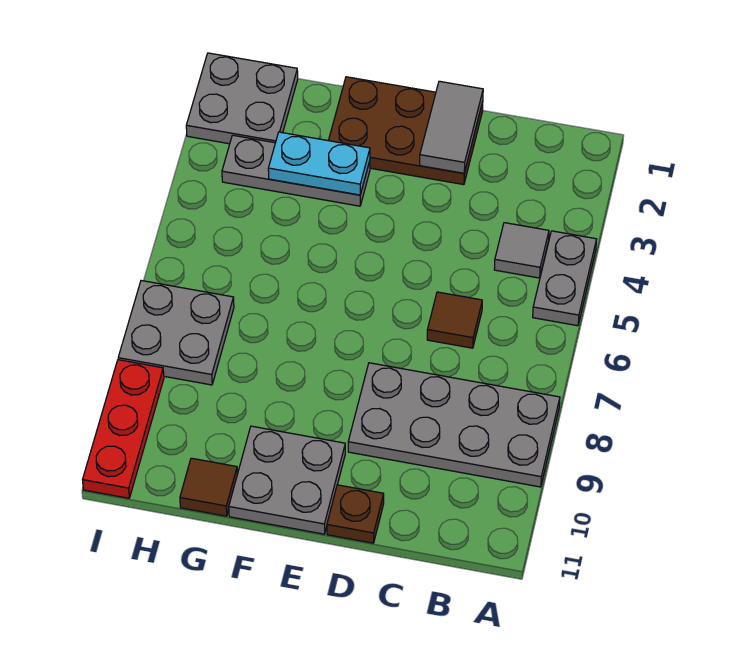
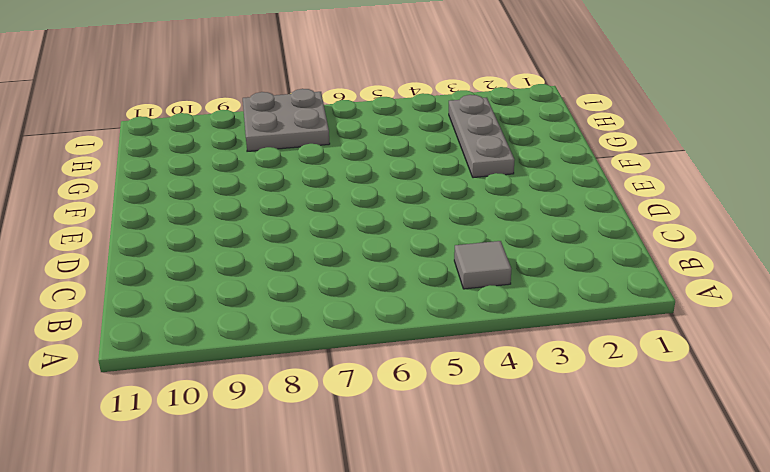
none -> grey plate A4:A5 level 1
none -> grey plate A8:D9 level 1
none -> brown tile C6 level 1

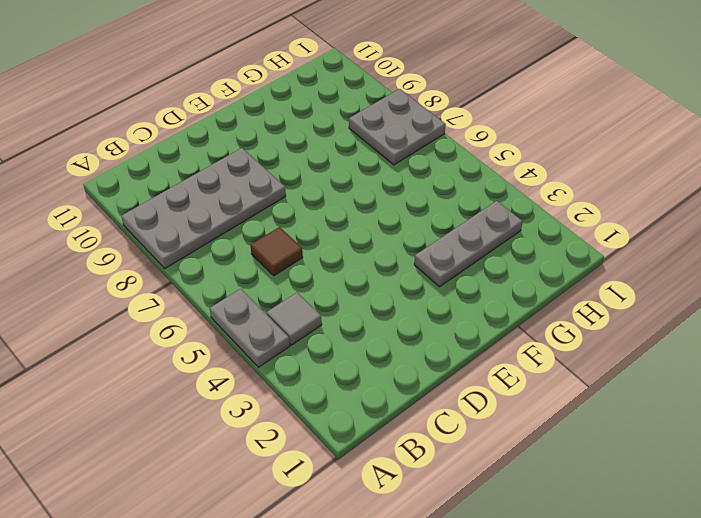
none -> brown plate D1:F2 level 1
none -> brown plate D11 level 1
none -> grey plate E10:F11 level 1

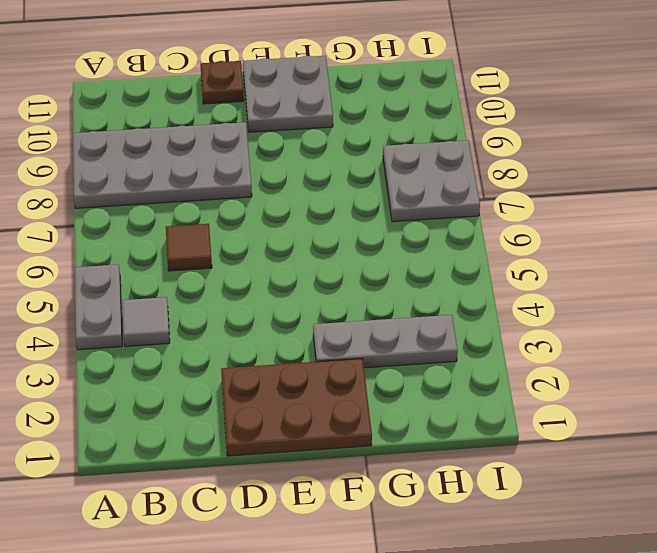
none -> brown tile G11 level 1
none -> grey plate H1:I2 level 1
none -> red plate I9:I11 level 1

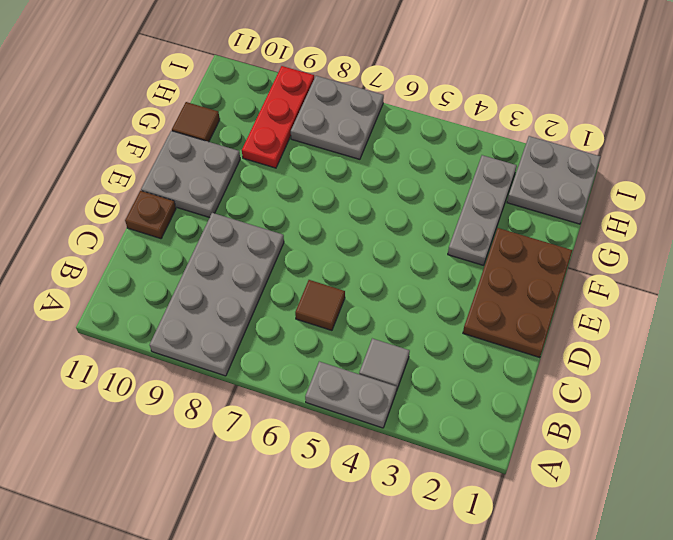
red plate G9:I9 level 1 -> red plate I9:I11 level 1
none -> grey tile D1:D2 level 2
none -> cyan plate F3:G3 level 2

